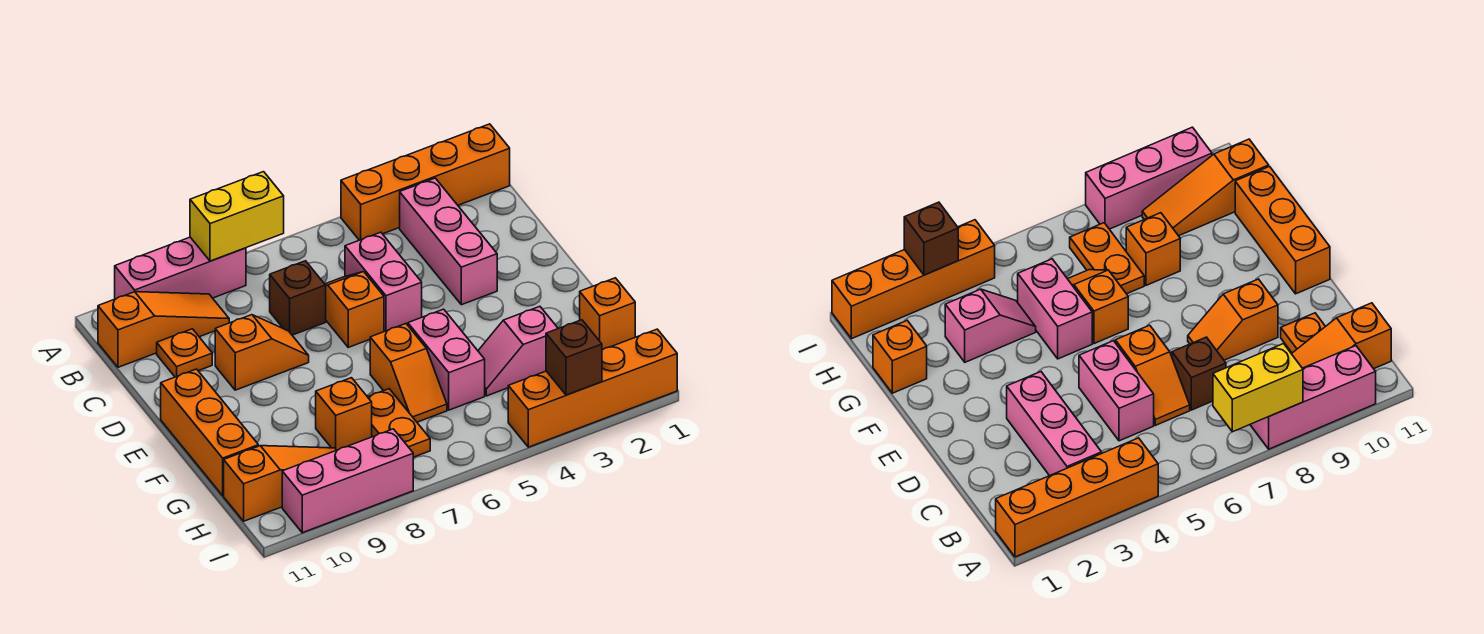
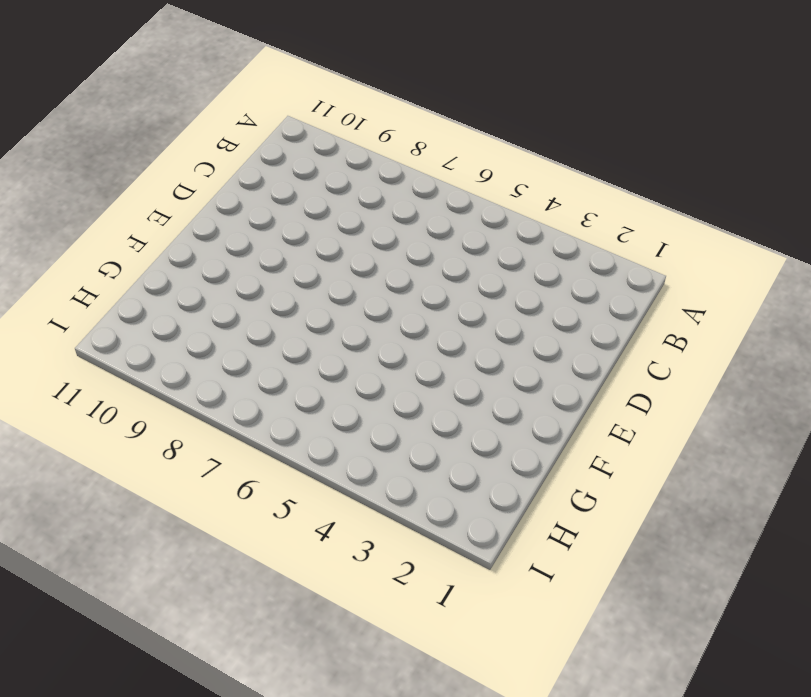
none -> orange brick A1:A4 level 1
none -> pink brick A8:A10 level 1
none -> pink brick B3:D3 level 1

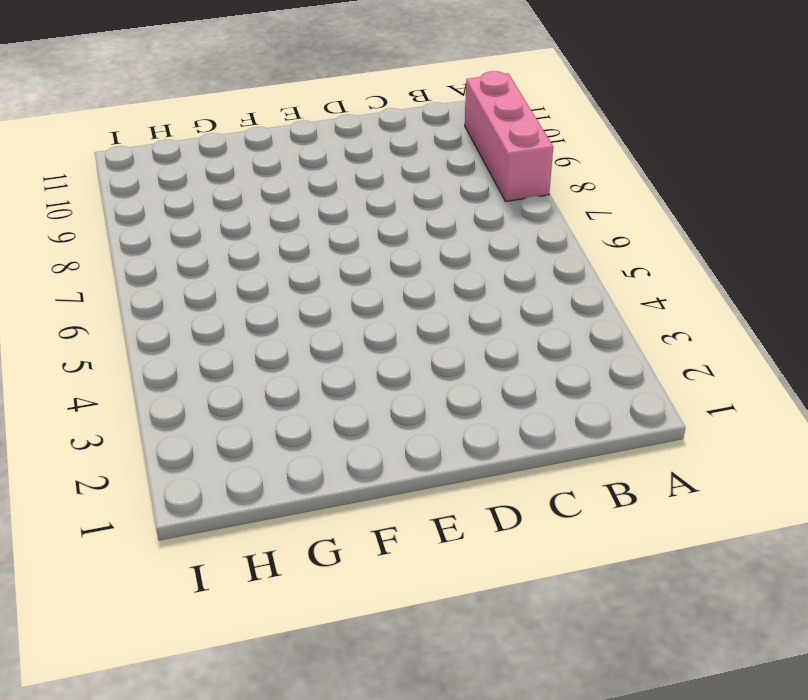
none -> orange brick A1:A4 level 1
none -> pink brick B3:D3 level 1
none -> orange slope B9:B11 level 1 top 11

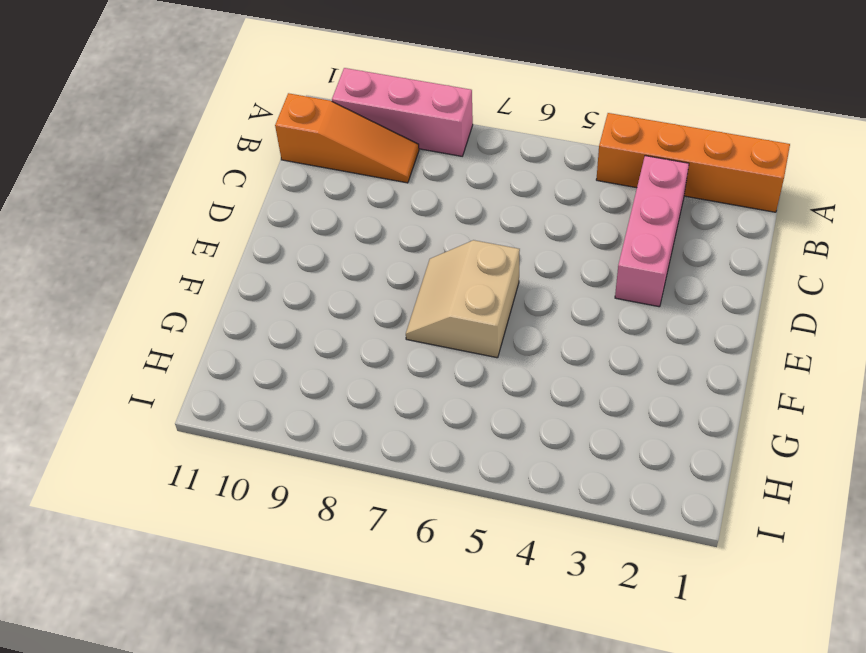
tan slope E6:F7 level 1 top 6 -> orange slope F6:G6 level 1 top F
none -> pink brick C5:D5 level 1
none -> orange slope C6:D6 level 1 top D
none -> brown brick C7 level 1

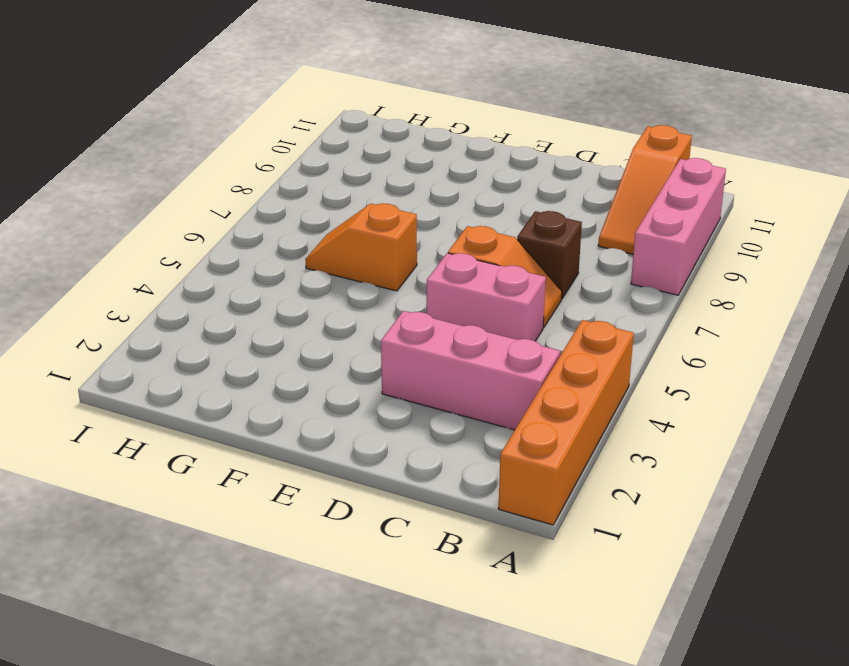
none -> orange plate C10 level 1
none -> orange slope D8:D9 level 1 top 9
none -> orange brick E11:G11 level 1

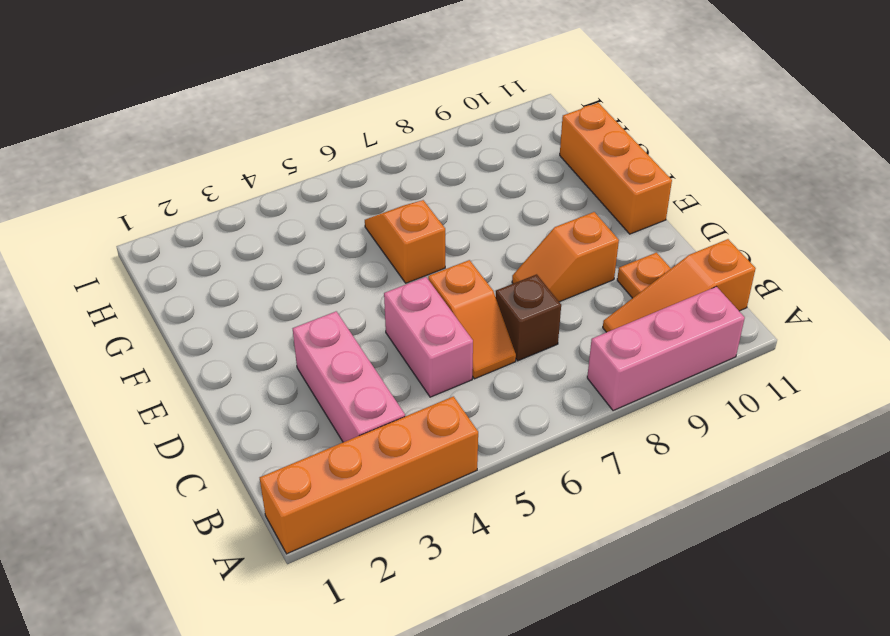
none -> pink brick F5:G5 level 1
none -> orange brick G1 level 1
none -> pink slope G3:G4 level 1 top 3

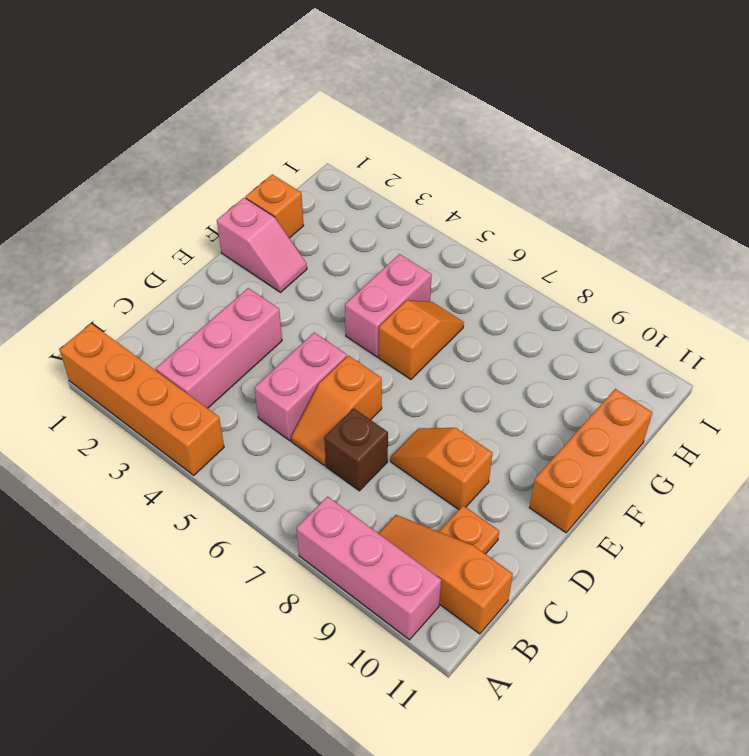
pink slope F1:F2 level 1 top 1 -> pink slope G3:G4 level 1 top 3
none -> orange plate G7:H7 level 1
none -> orange brick G8 level 1
none -> orange slope H9:H11 level 1 top 11

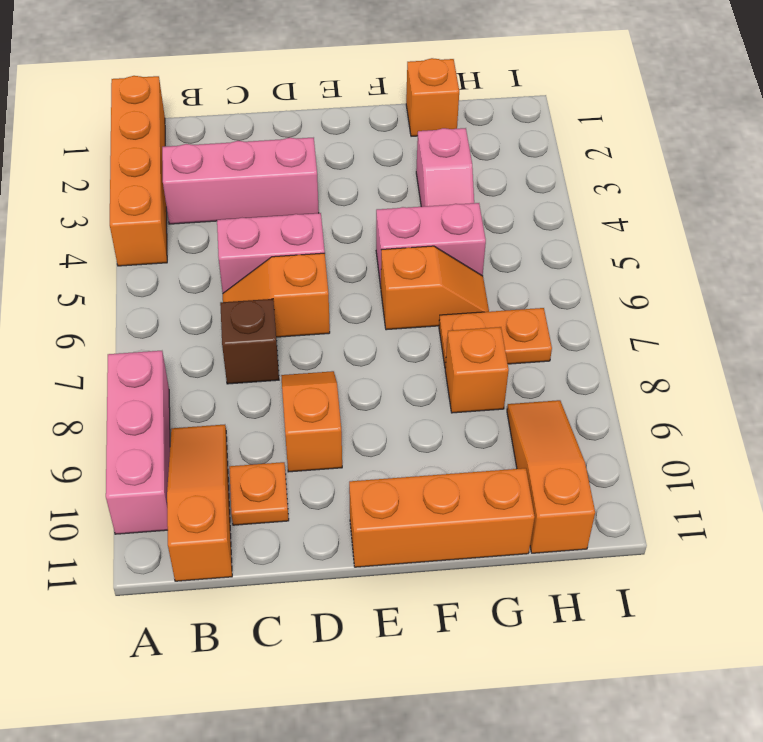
none -> orange brick I1:I4 level 1
none -> pink brick I8:I10 level 1
none -> yellow brick A7:A8 level 2

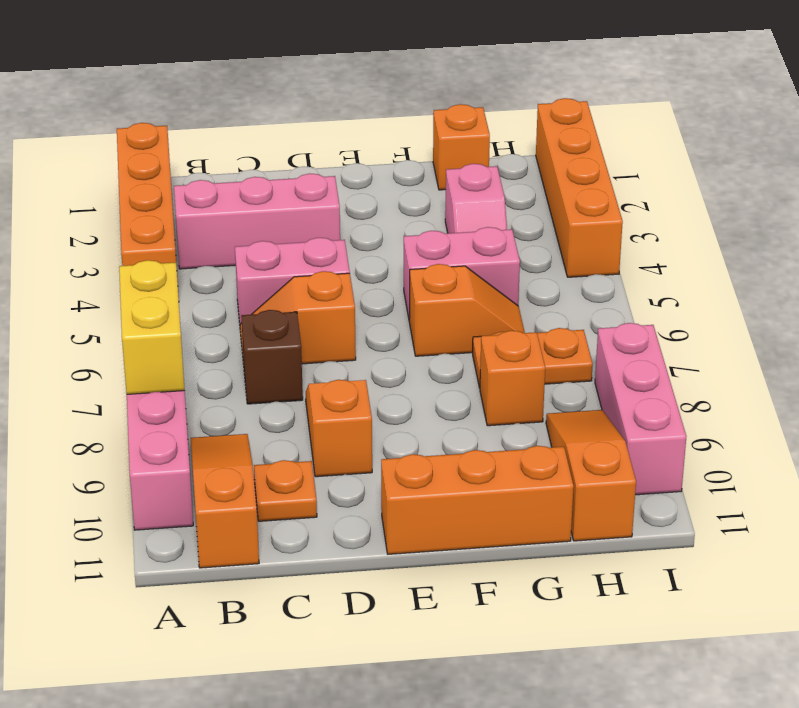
none -> brown brick I3 level 2

